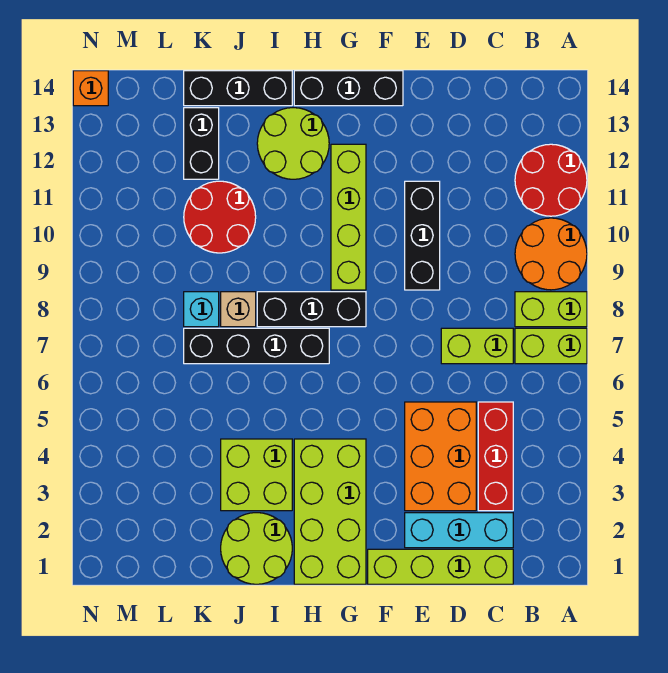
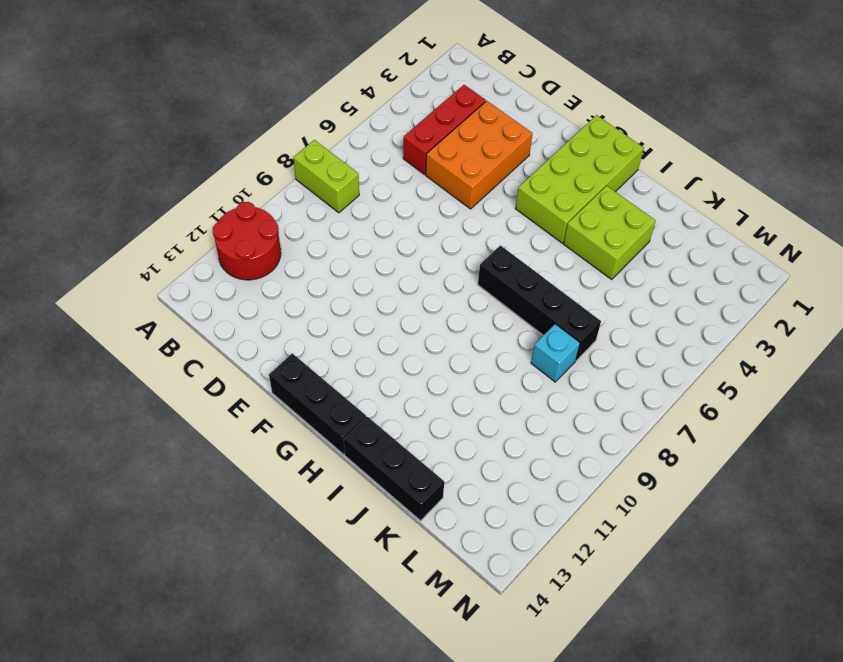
none -> lime brick A7:B7 level 1
none -> orange round brick A9:B10 level 1
none -> lime brick C1:F1 level 1

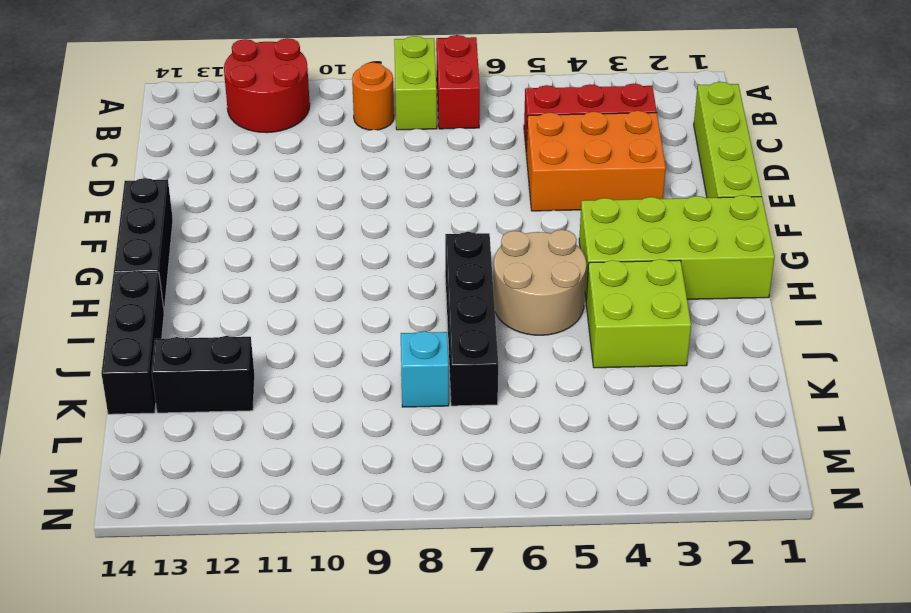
red brick A7:B7 level 1 -> lime brick A7:B7 level 1
orange round brick B9 level 1 -> orange round brick A9:B10 level 1
tan round brick H5:I6 level 1 -> none
none -> cyan brick C2:E2 level 1
none -> lime brick C7:D7 level 1
none -> black brick E9:E11 level 1

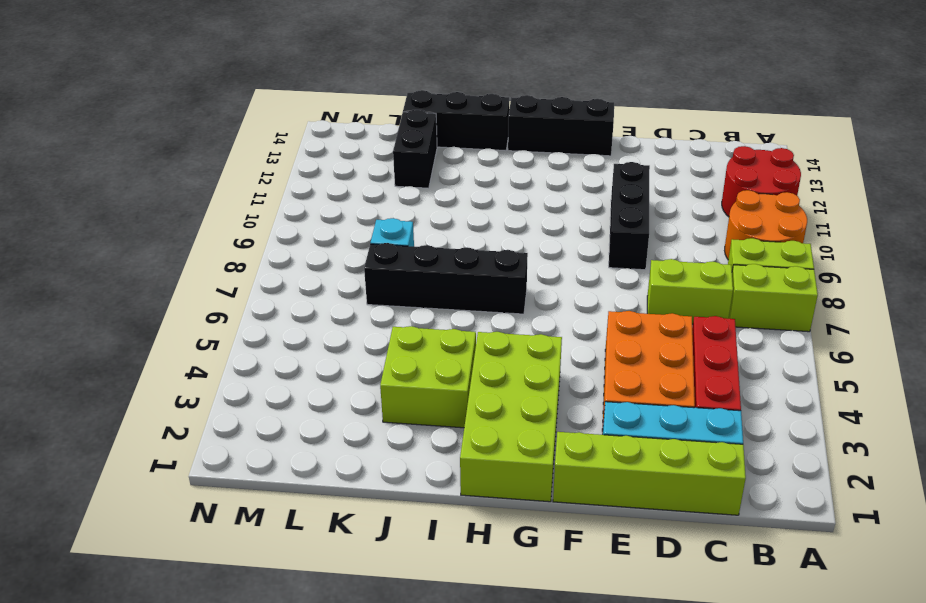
none -> black brick G8:I8 level 1
none -> lime brick G9:G12 level 1
none -> lime round brick H12:I13 level 1

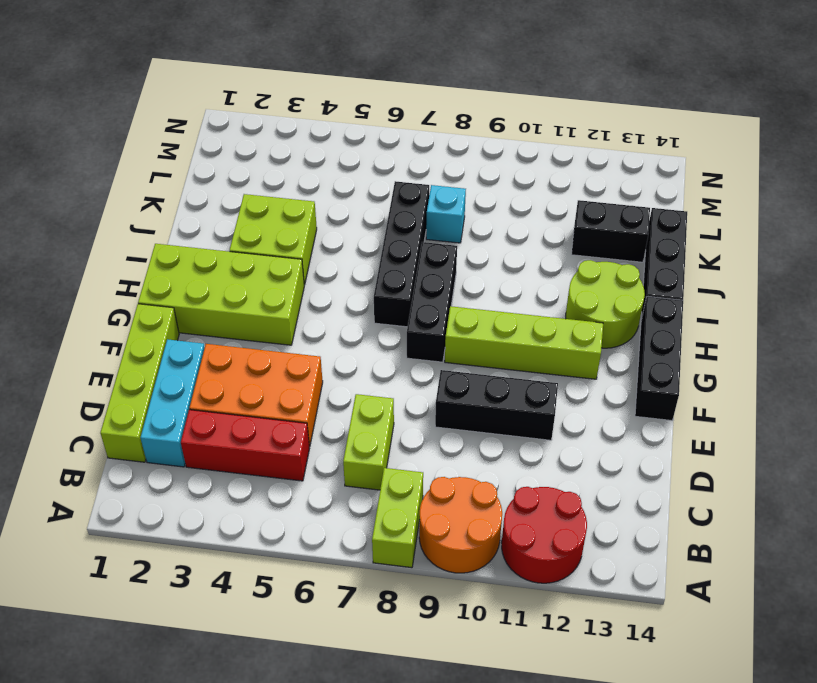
none -> lime brick A7:B7 level 1
none -> lime round brick I1:J2 level 1
none -> tan brick J8 level 1

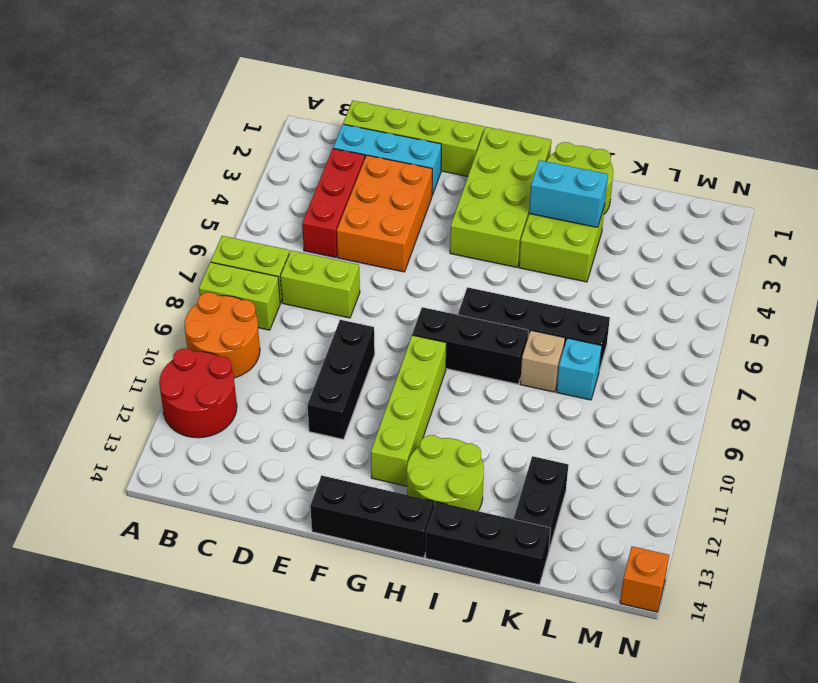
cyan brick I3:J3 level 2 -> none
none -> red round brick J10:K11 level 1

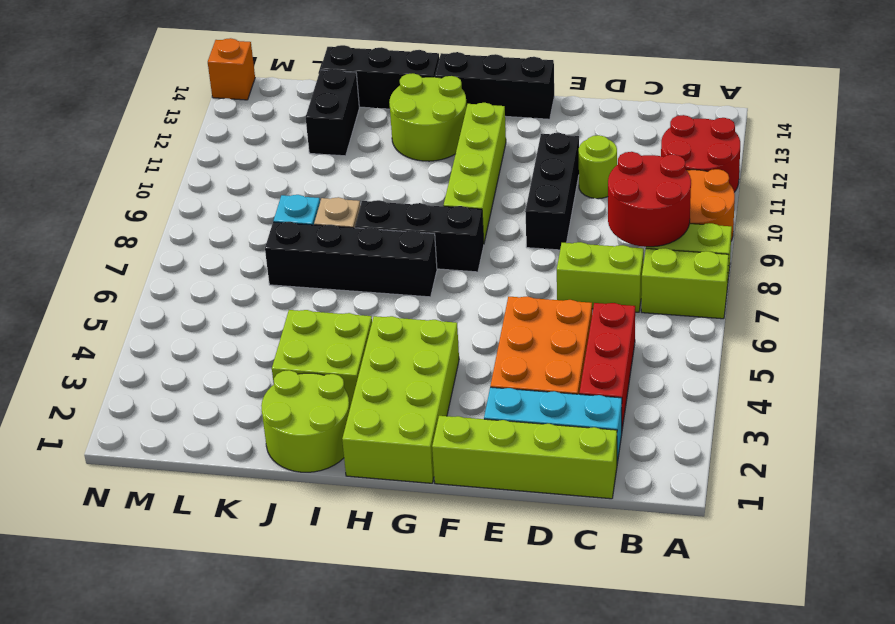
red round brick B8:C9 level 2 -> red round brick J10:K11 level 1
lime round brick D11 level 1 -> none

